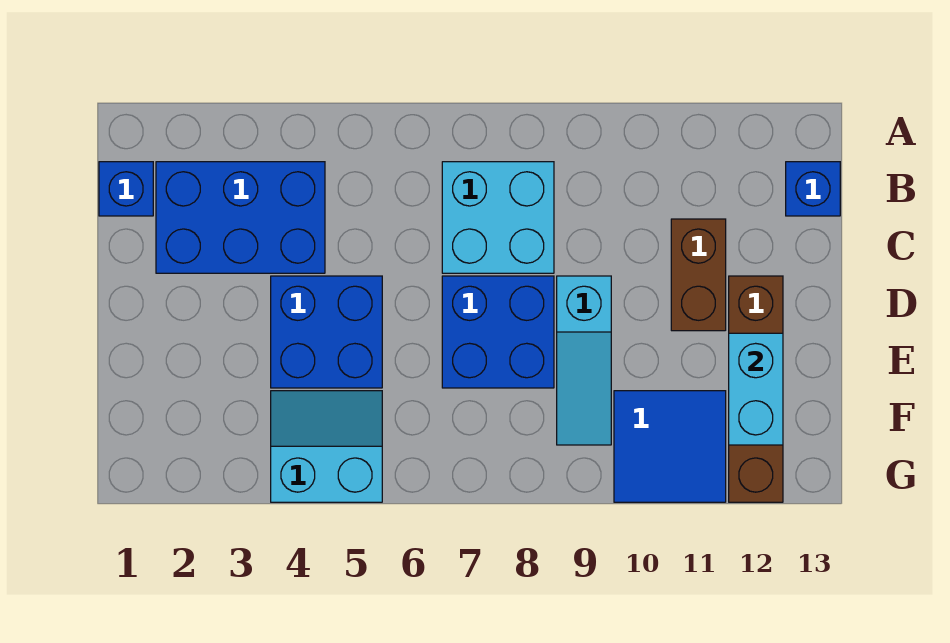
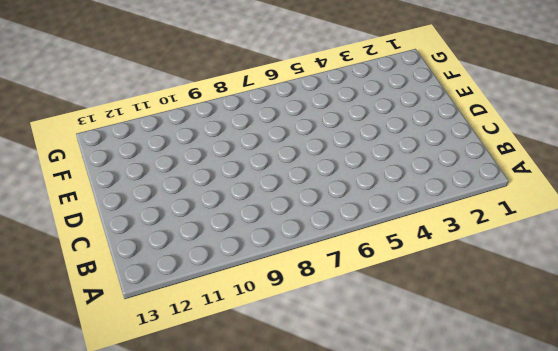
none -> blue brick B1 level 1
none -> blue brick B2:C4 level 1
none -> cyan brick B7:C8 level 1

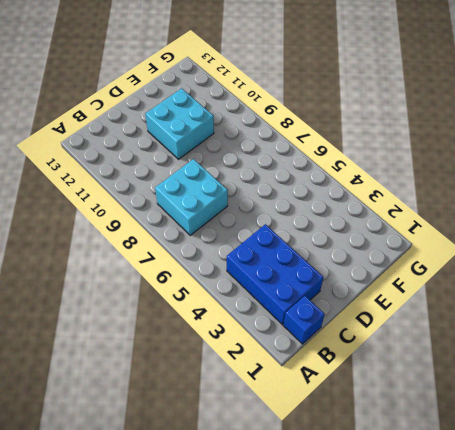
cyan brick D10:E11 level 1 -> brown brick C11:D11 level 1
none -> blue brick B13 level 1
none -> blue brick D4:E5 level 1
none -> blue brick D7:E8 level 1

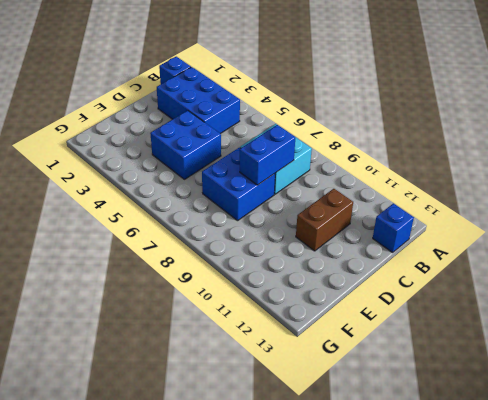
blue brick C8:D8 level 2 -> none
none -> cyan slope D9:F9 level 1 top D
none -> brown brick D12:G12 level 1
none -> cyan slope F4:G5 level 1 top G

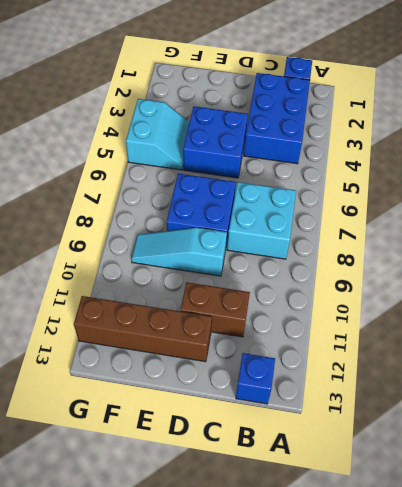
none -> blue tile F10:G11 level 1
none -> cyan brick E12:F12 level 2

